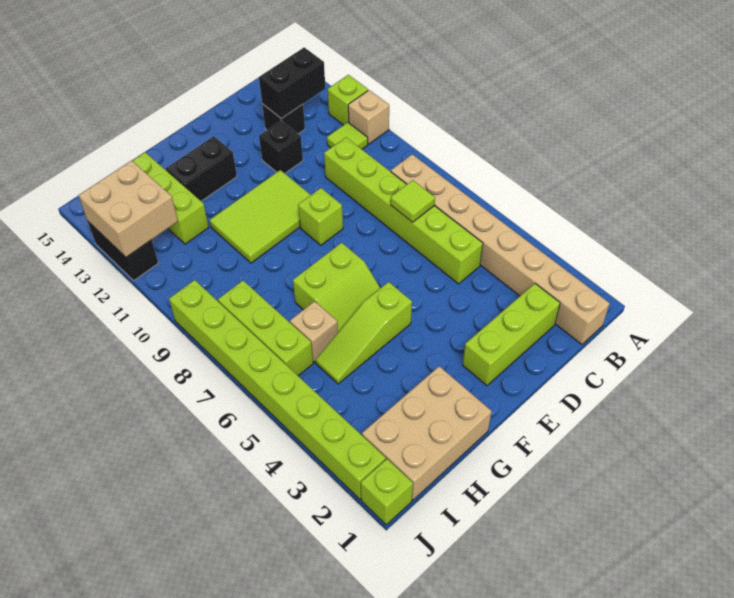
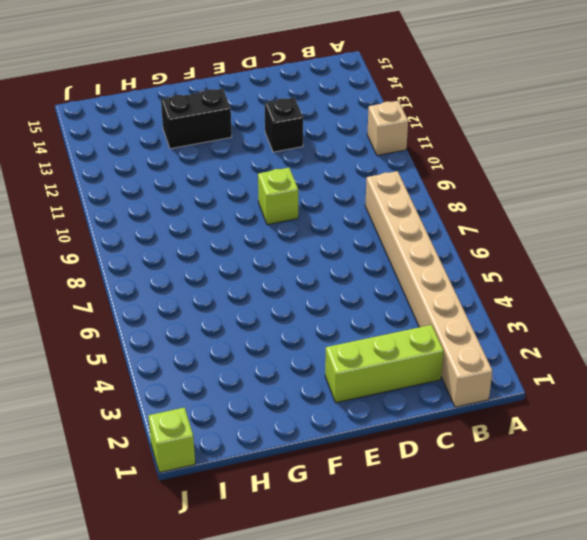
none -> lime brick A12 level 1
none -> lime tile B11 level 1
none -> lime brick C5:C10 level 1

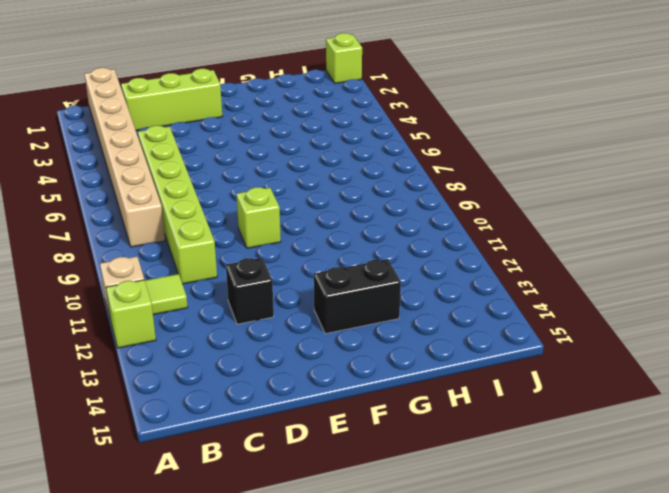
none -> black brick C13 level 1
none -> lime tile E10:G11 level 1
none -> lime slope F5:H5 level 1 top F

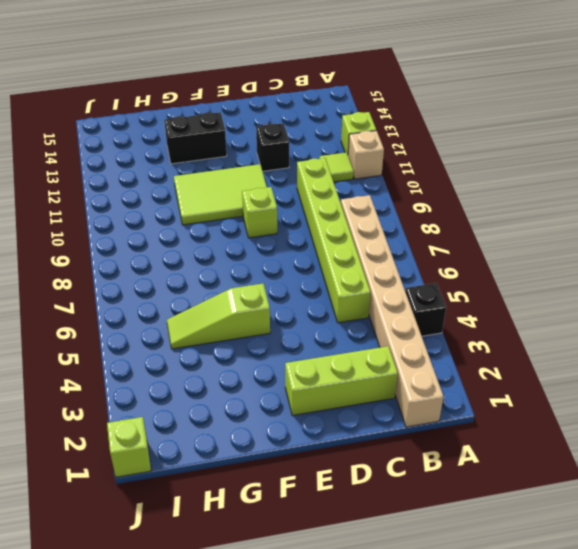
black brick A4 level 1 -> black brick C13 level 1
none -> lime slope F6:G7 level 1 top 7
none -> tan brick G1:I2 level 1
none -> tan brick H6 level 1

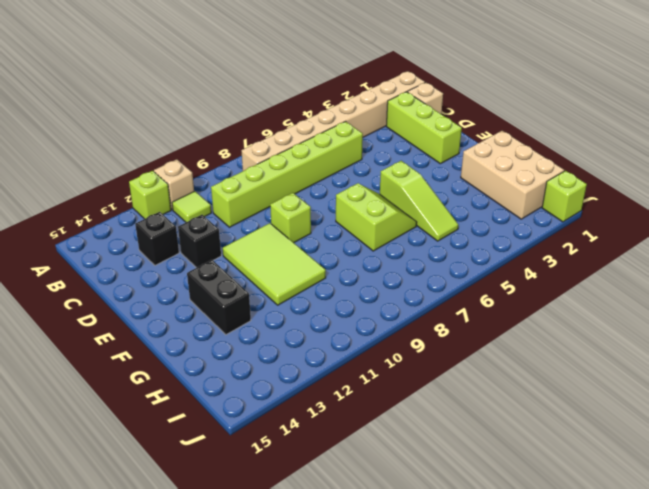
tan brick C1 level 1 -> tan brick H6 level 1
none -> lime brick H12:H14 level 1
none -> lime brick I6:I8 level 1
none -> lime brick J2:J9 level 1

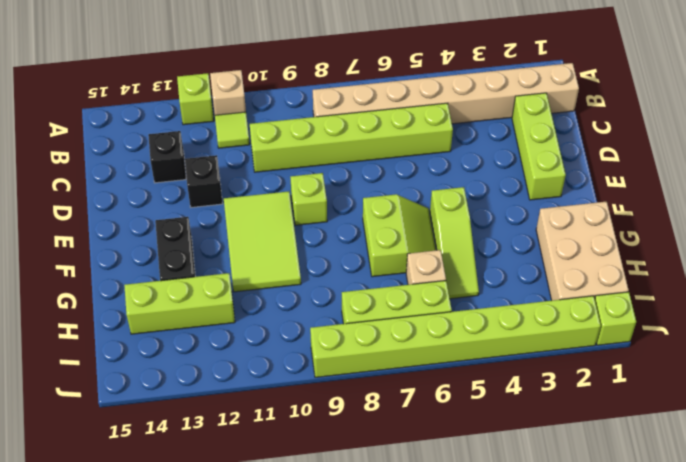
none -> black brick J12:J13 level 1
none -> black brick B13:C13 level 2
none -> lime tile C7 level 2

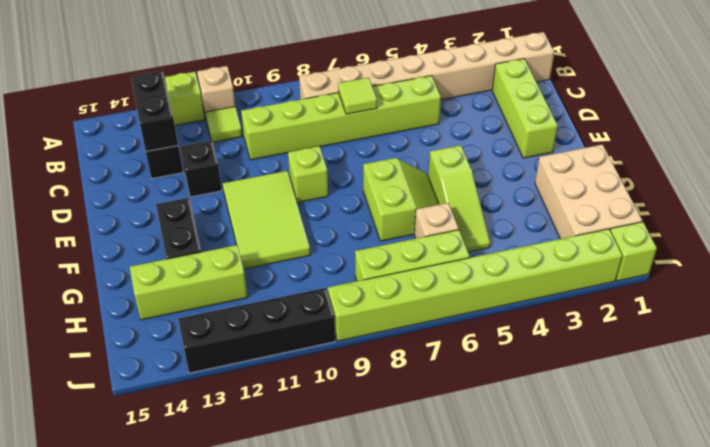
black brick J10:J13 level 1 -> black brick J12:J13 level 1
none -> tan brick I12:J13 level 2

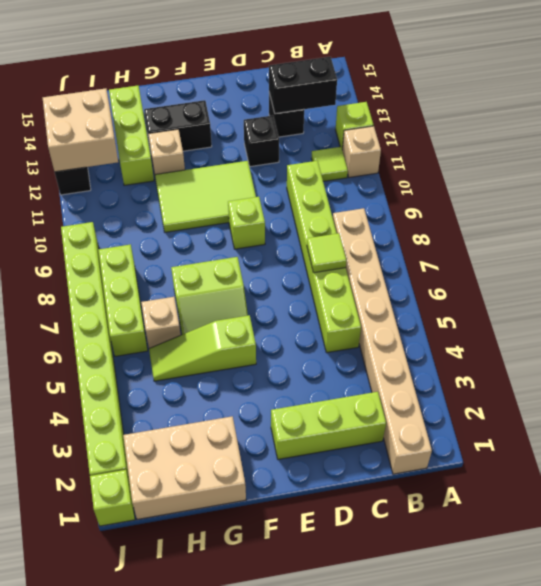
tan brick G12 level 1 -> none

